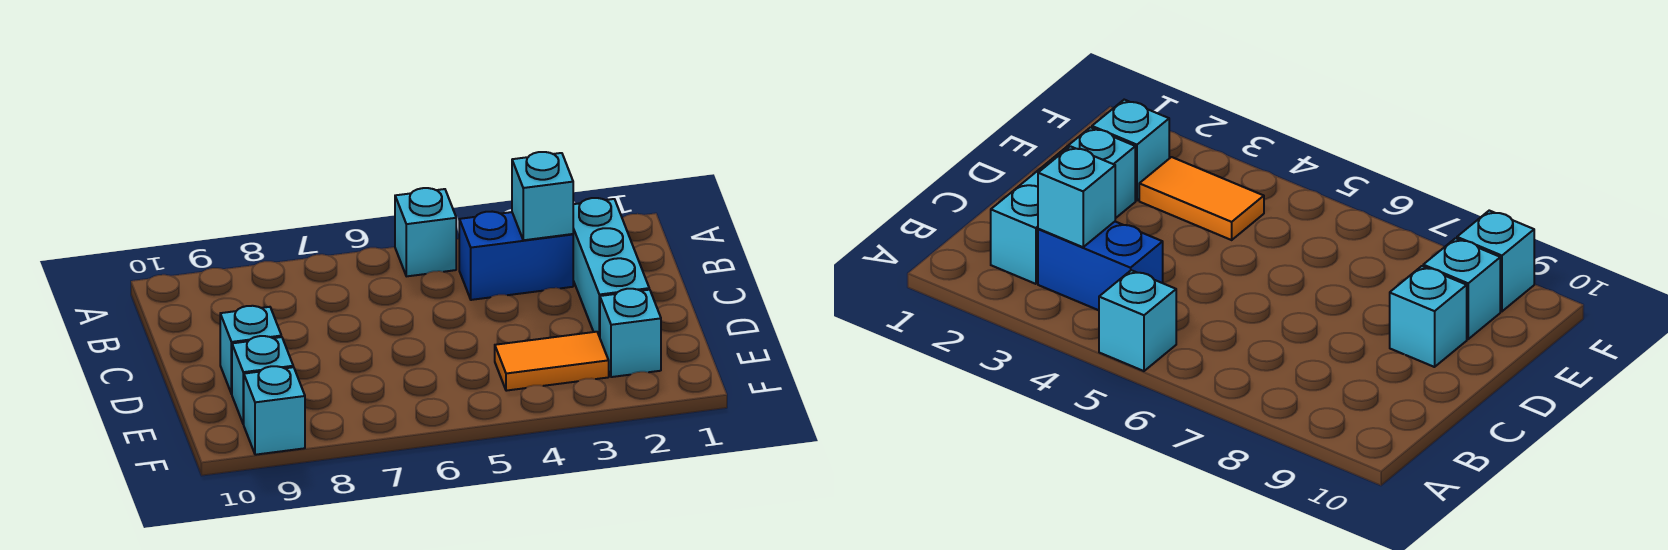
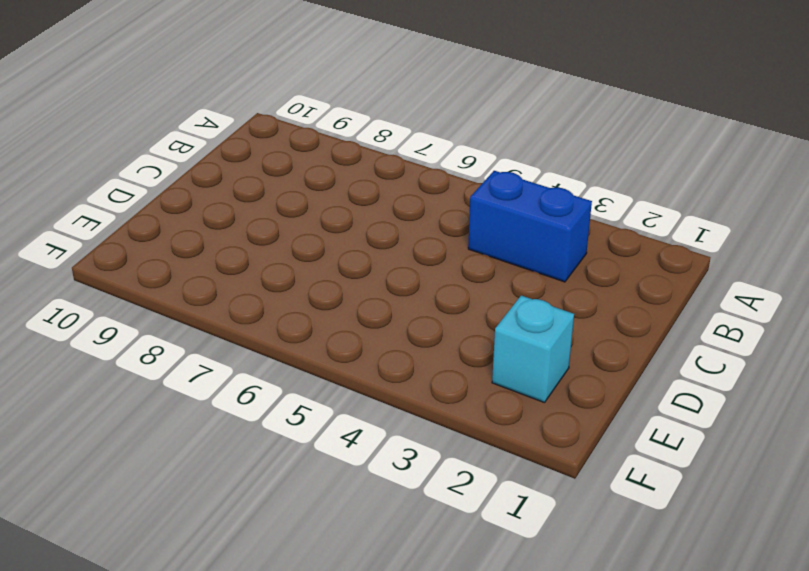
none -> cyan brick A5 level 1
none -> cyan brick B2:D2 level 1

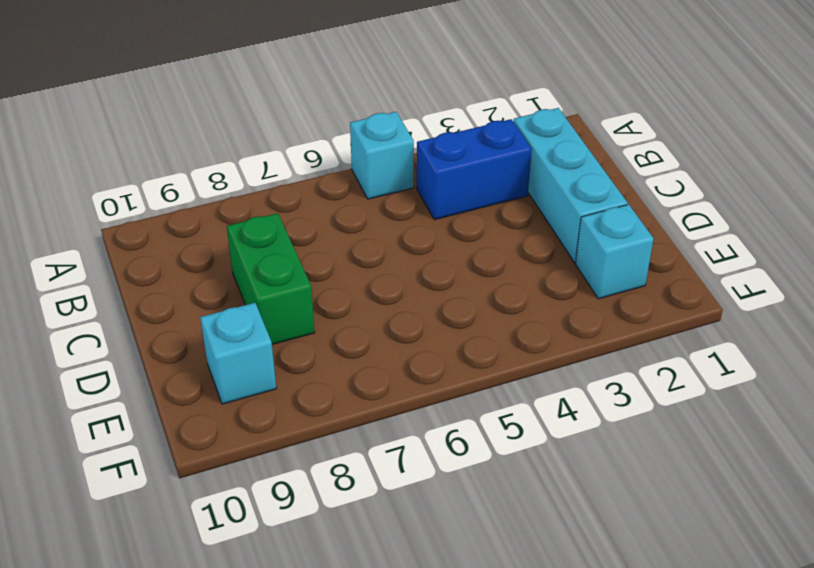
green brick C8:D8 level 1 -> none
none -> cyan brick D9 level 1
none -> orange tile E3:E4 level 1

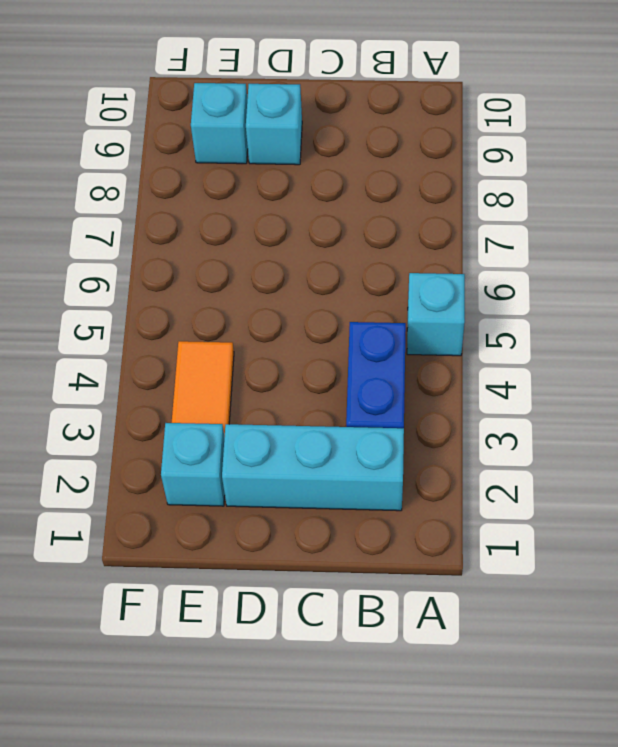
none -> cyan brick F9 level 1
none -> cyan brick B3 level 2

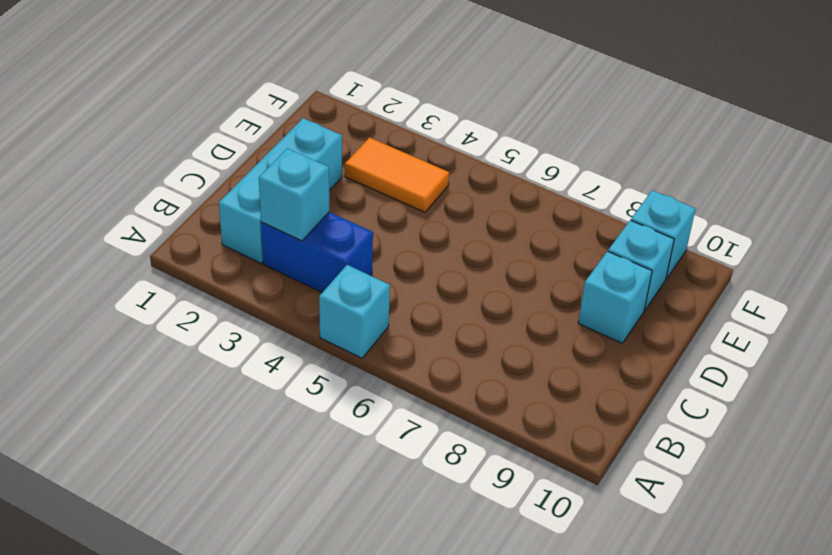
none -> cyan brick E2 level 1

